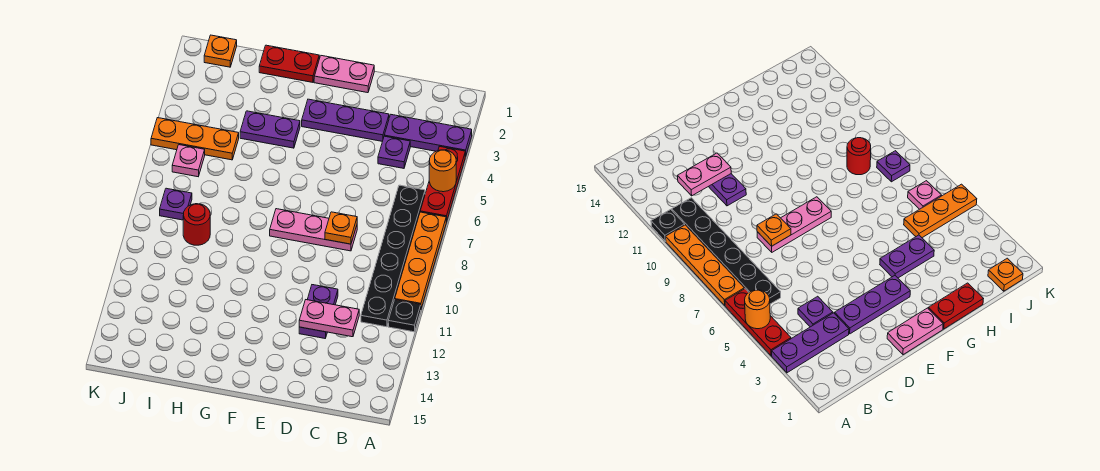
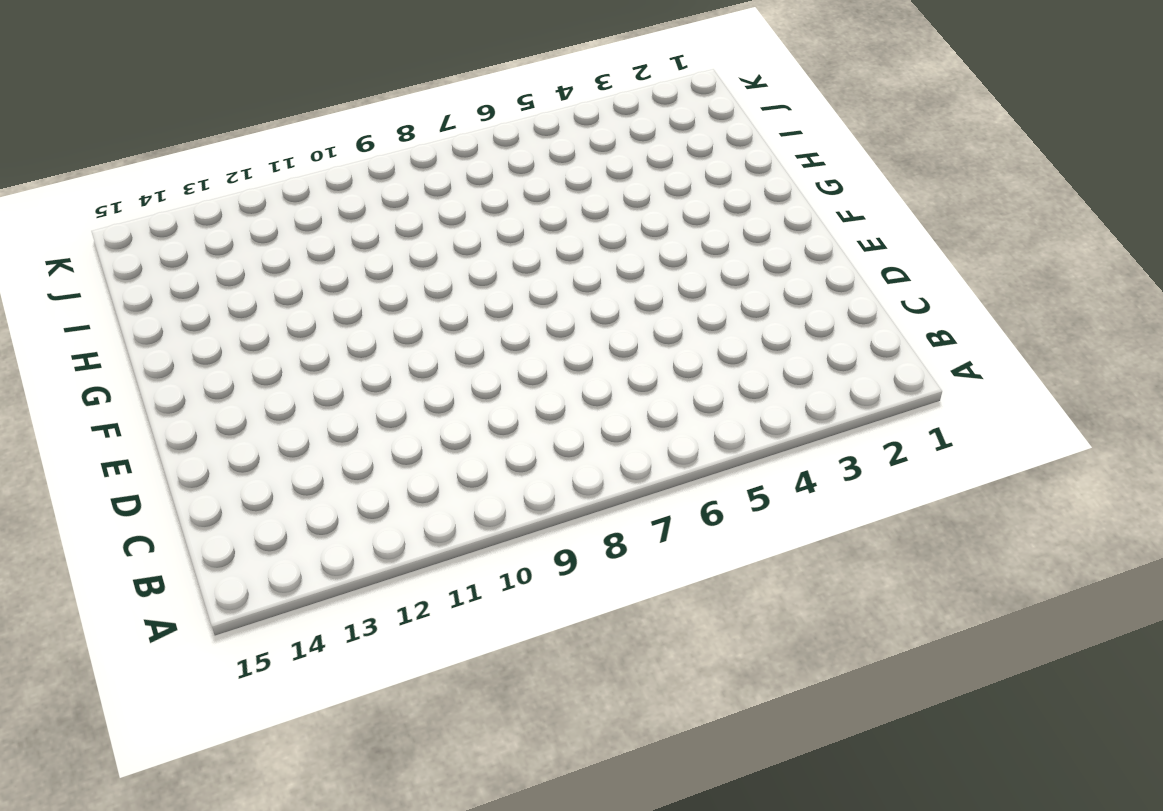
none -> purple plate A3:C3 level 1
none -> red plate A4:A6 level 1
none -> orange plate A7:A10 level 1

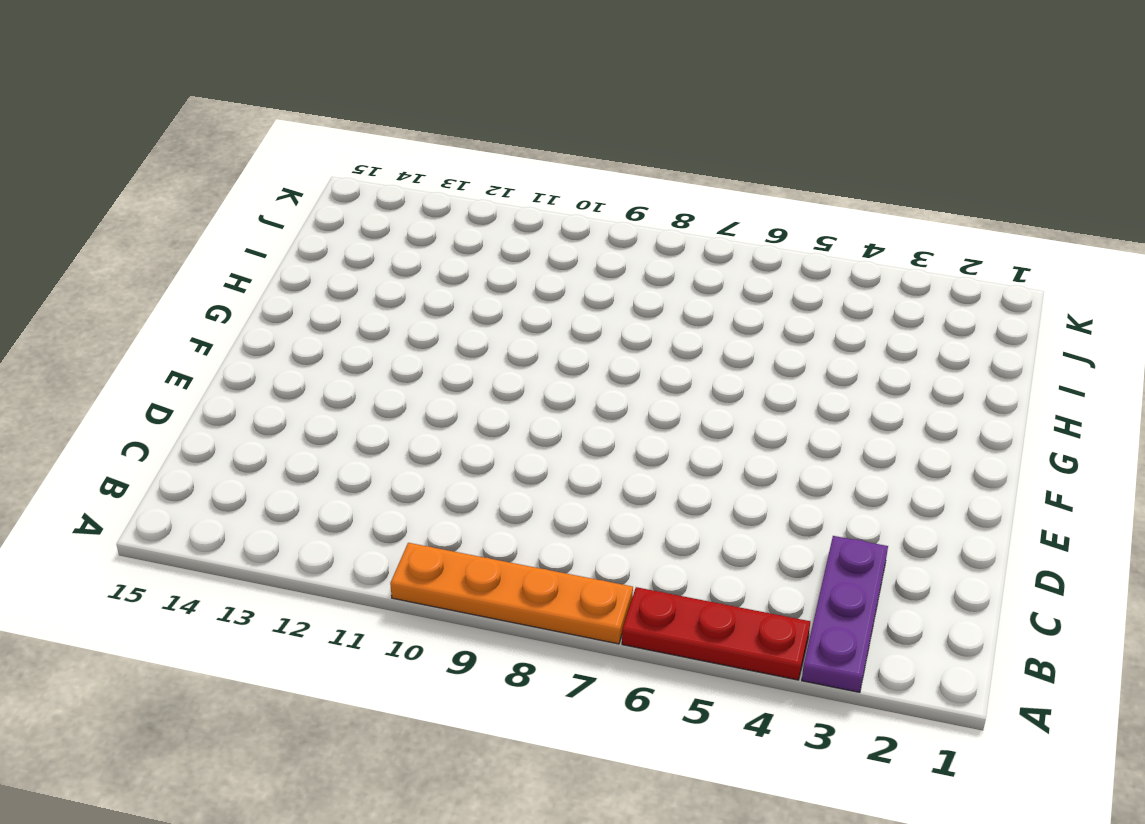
none -> black plate A11 level 1
none -> black plate B6:B11 level 1
none -> purple plate C4 level 1

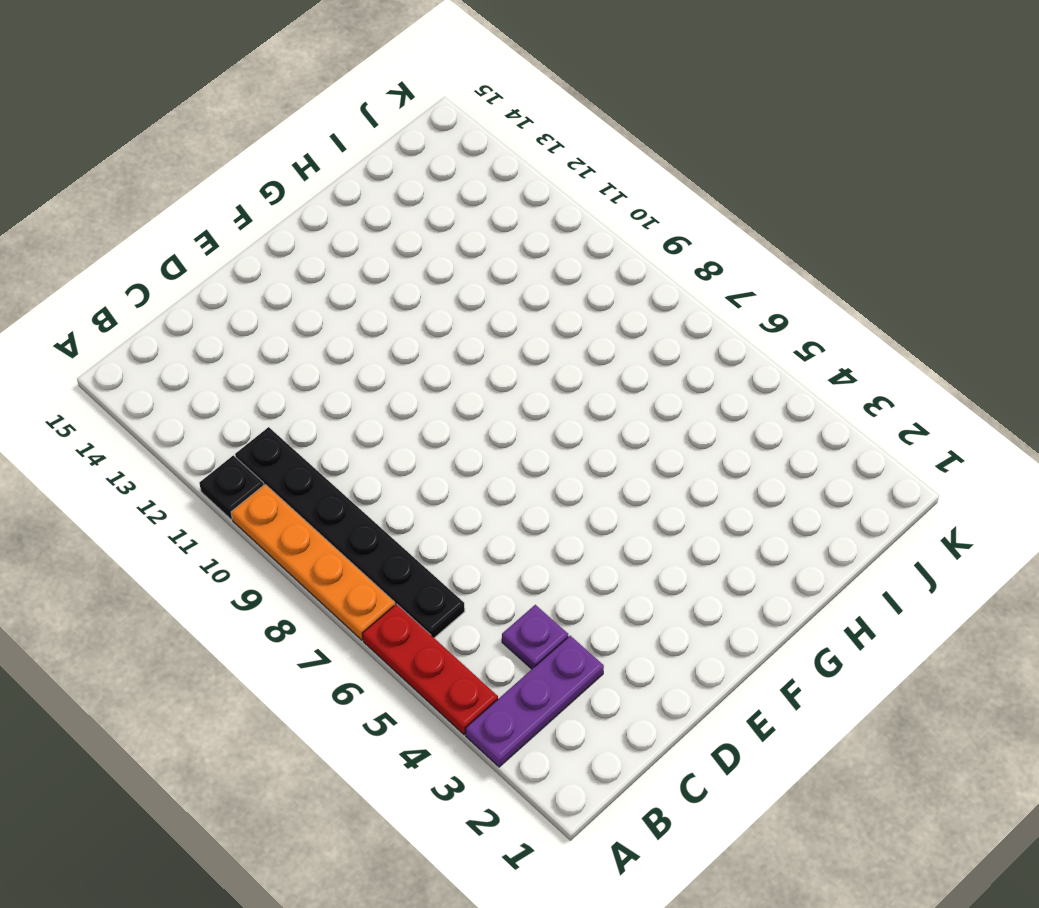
none -> purple plate D3:F3 level 1
none -> pink plate D8:F8 level 1
none -> purple plate D11:D12 level 1

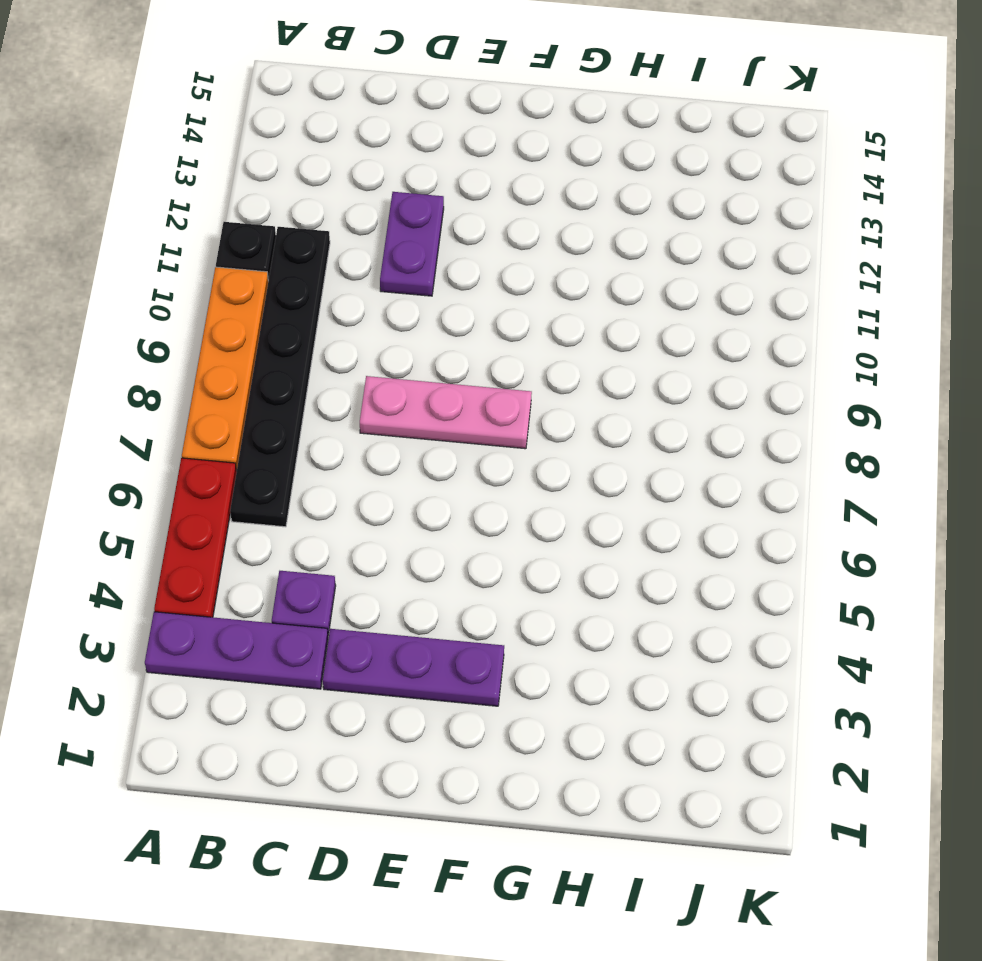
none -> pink plate E1:F1 level 1
none -> red plate G1:H1 level 1
none -> purple plate G4:H4 level 1

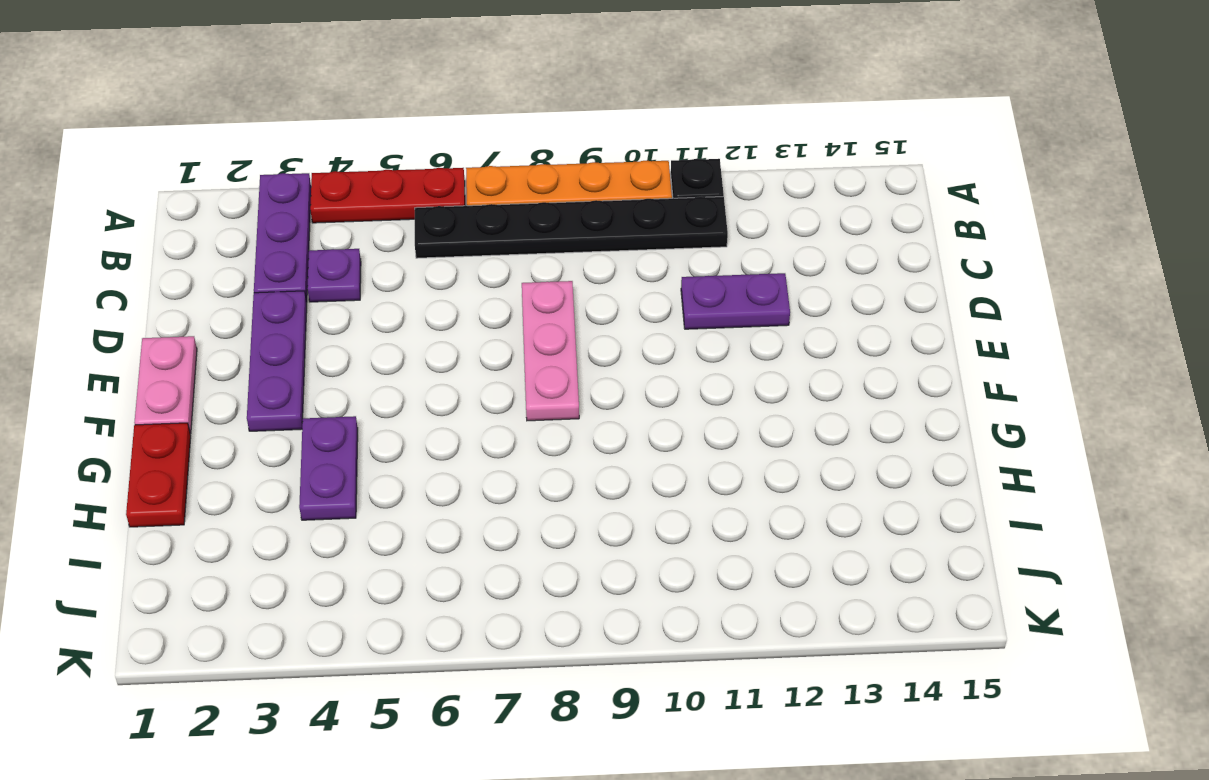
none -> orange plate I5:K5 level 1
none -> red round brick I9 level 1
none -> orange plate J1 level 1

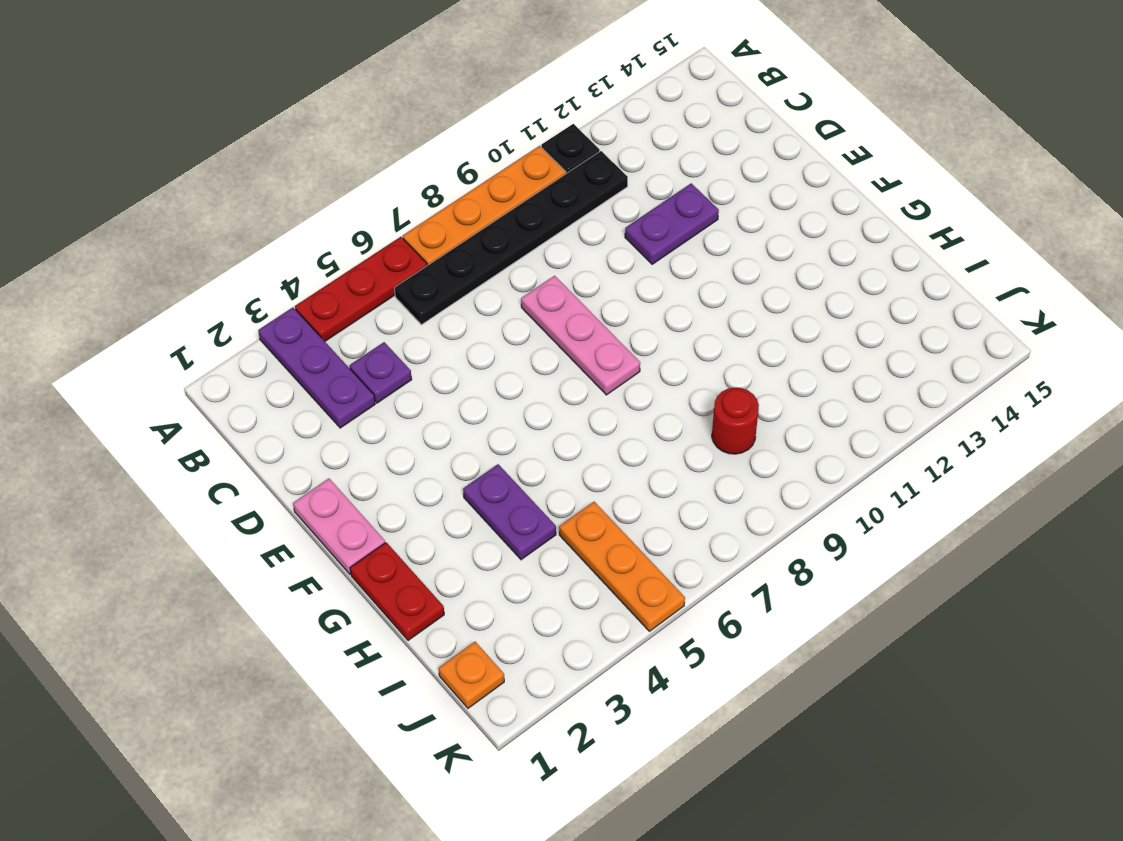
none -> purple plate D3:F3 level 1
none -> pink plate J6 level 1
none -> purple plate J8 level 1

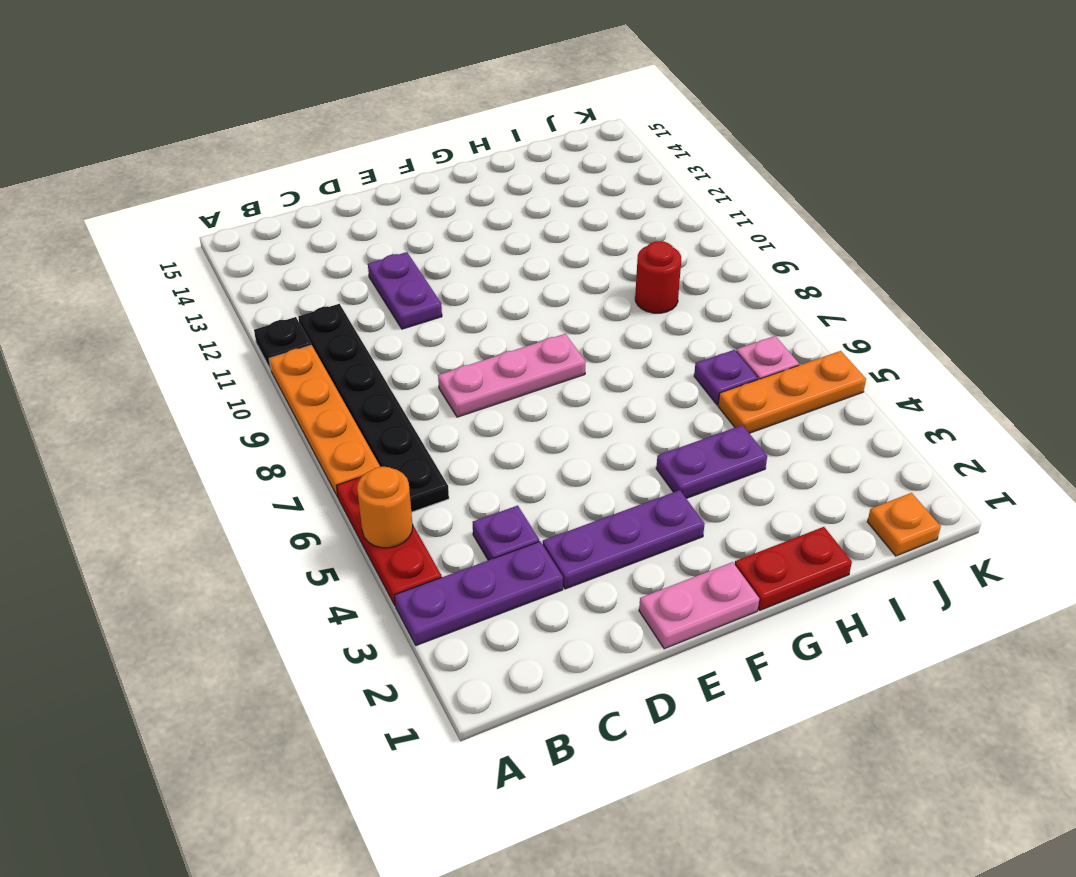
purple plate I6 level 1 -> purple plate J8 level 1
none -> pink plate C12:D12 level 2
none -> orange plate D8 level 2

